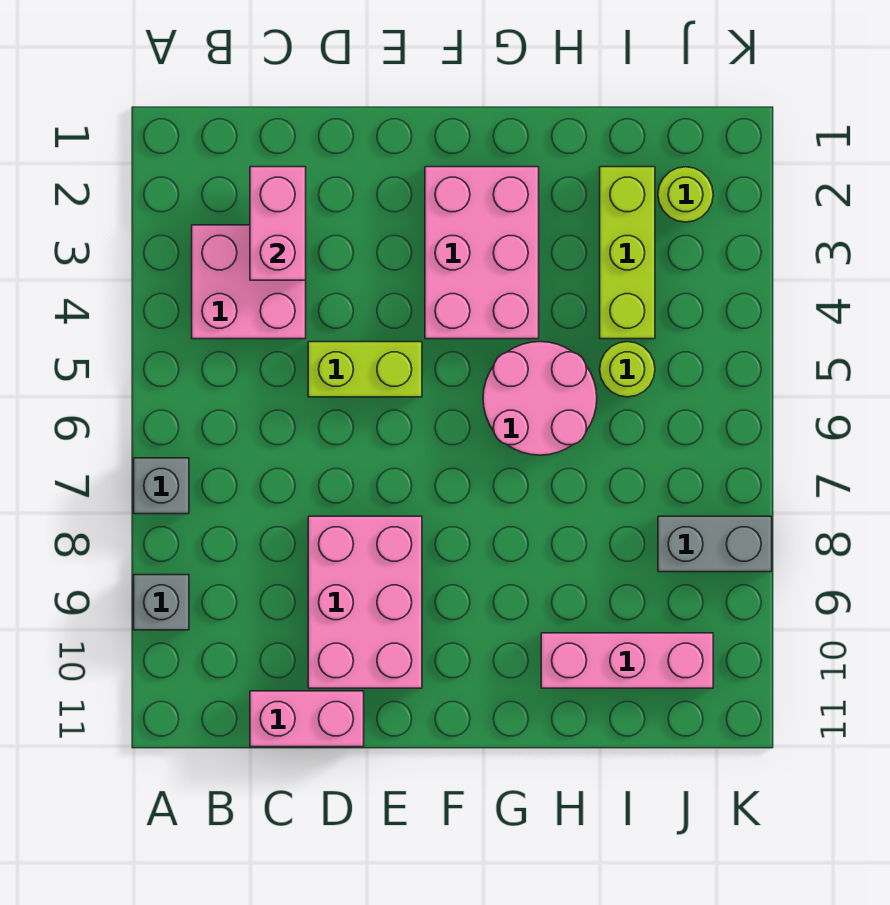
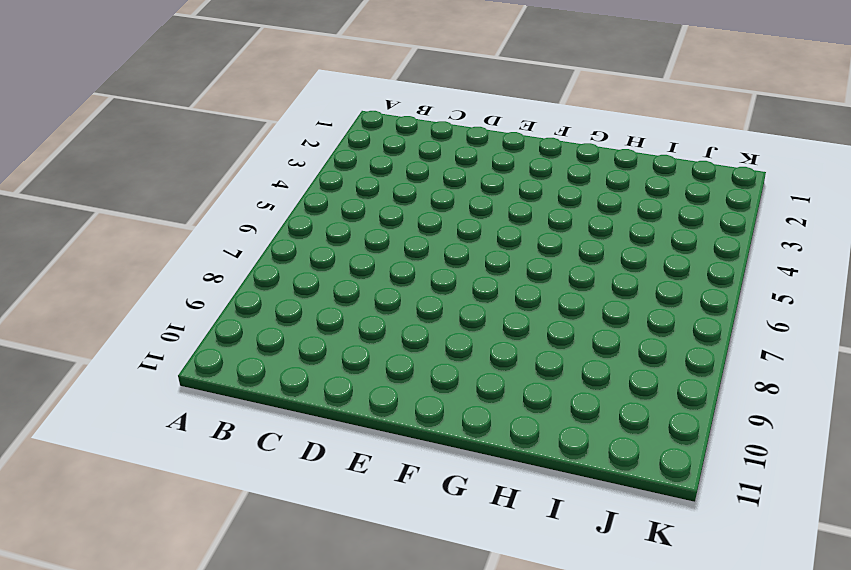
none -> grey brick A7 level 1
none -> grey brick A9 level 1
none -> pink brick B3:C4 level 1

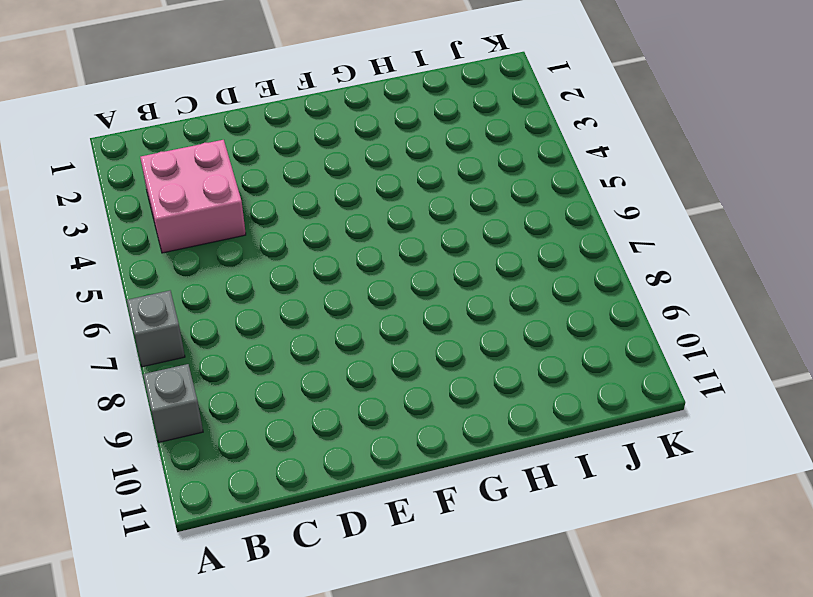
none -> pink brick C11:D11 level 1
none -> lime brick D5:E5 level 1
none -> pink brick D8:E10 level 1

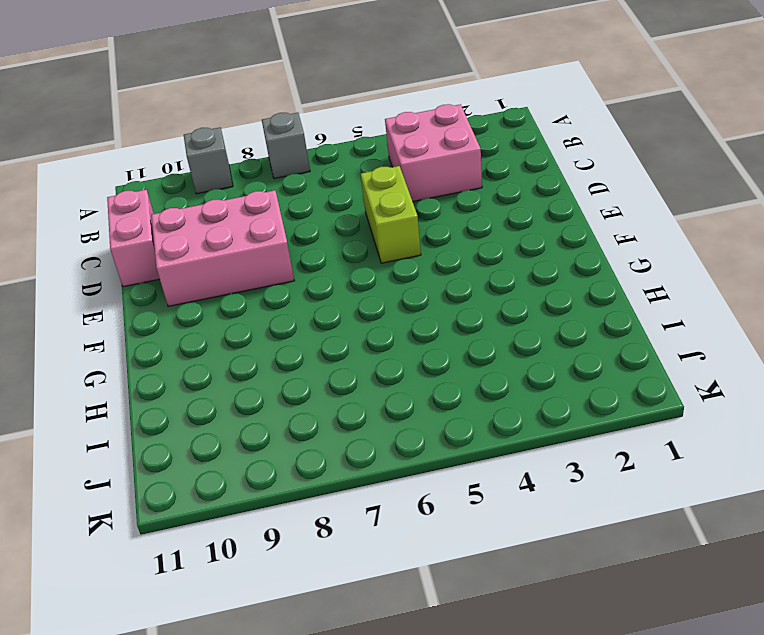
none -> pink brick F2:G4 level 1
none -> pink round brick G5:H6 level 1
none -> pink brick H10:J10 level 1

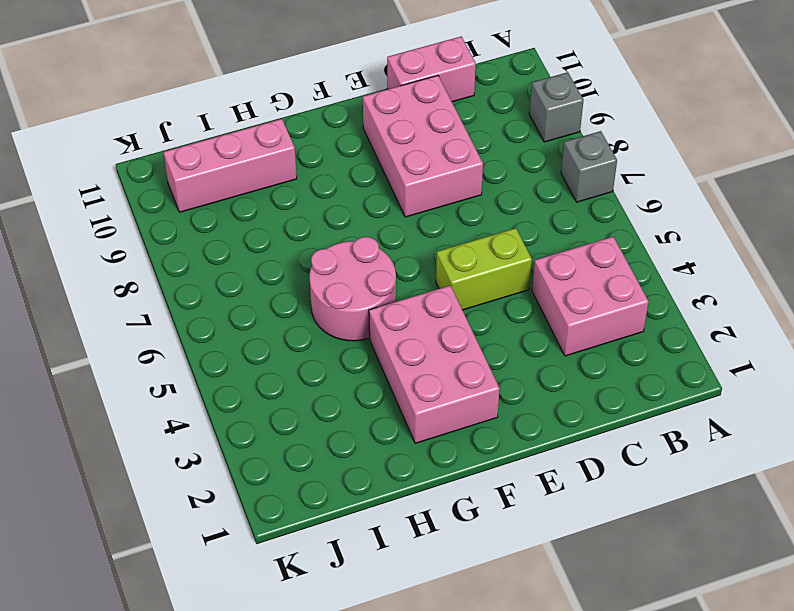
none -> lime brick I2:I4 level 1
none -> lime round brick I5 level 1
none -> lime round brick J2 level 1

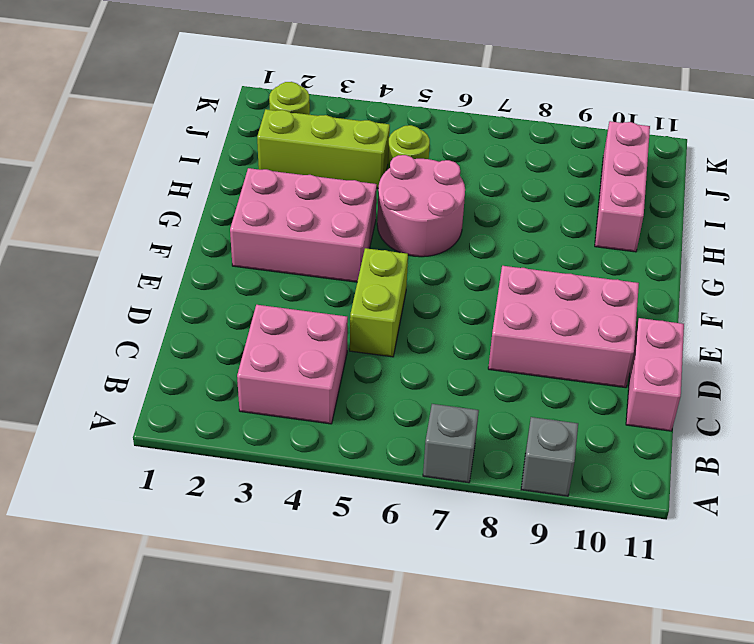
none -> grey brick J8:K8 level 1
none -> pink brick C2:C3 level 2

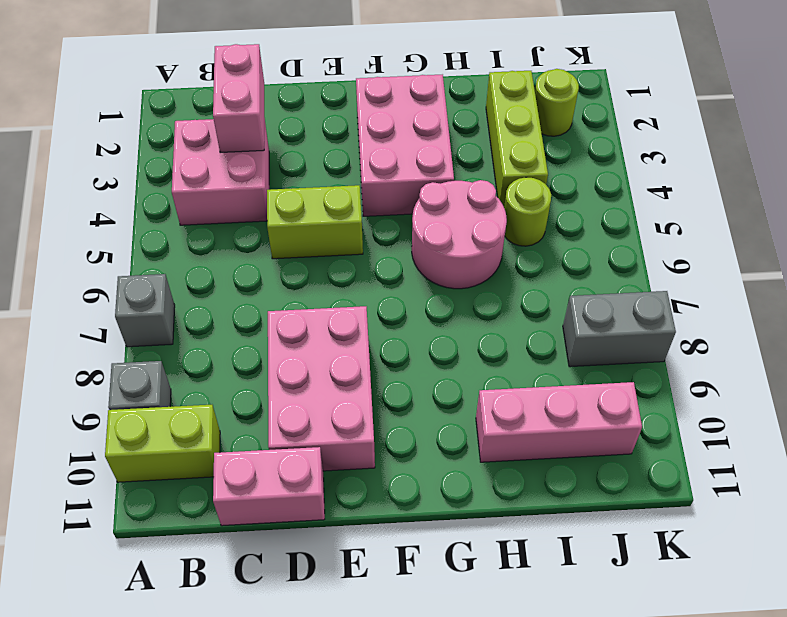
lime brick A10:B10 level 1 -> none

